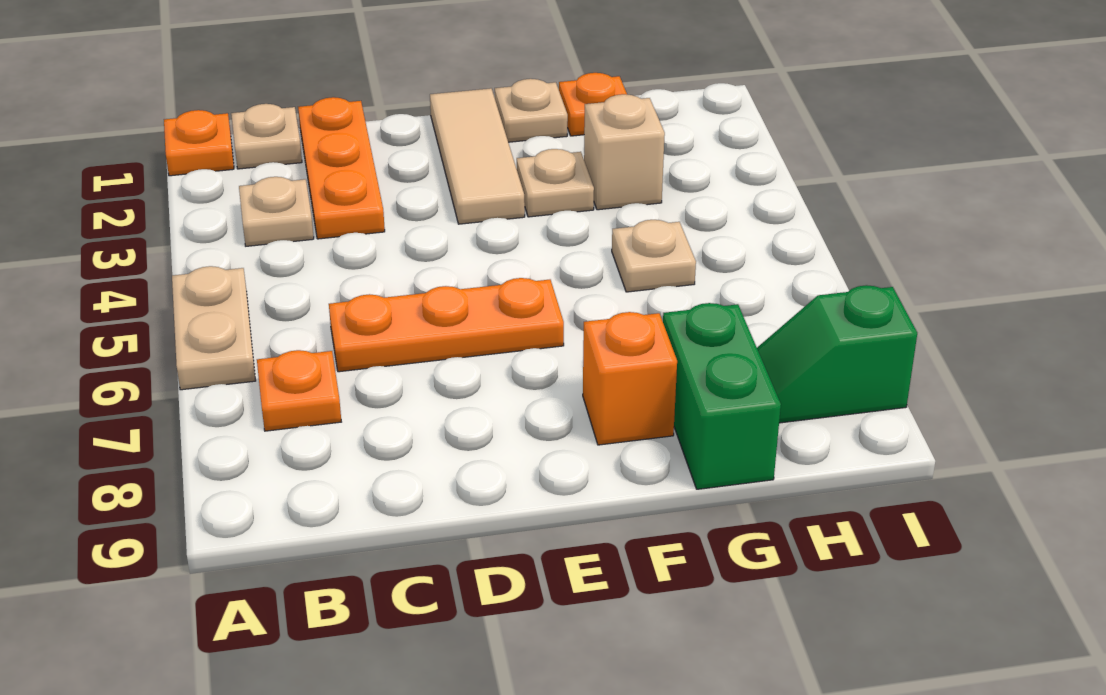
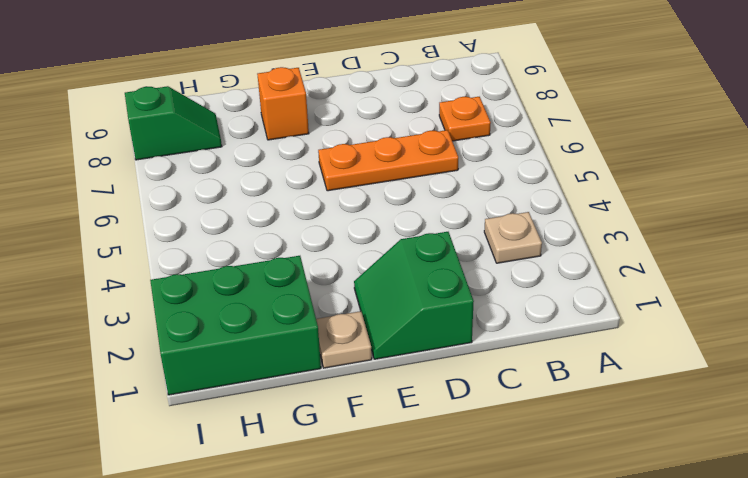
green slope D1:E2 level 1 top D -> tan tile E1:E3 level 1
green brick G1:I2 level 1 -> orange plate G1 level 1
none -> orange plate A1 level 1
none -> tan plate A5:A6 level 1
none -> tan plate B1 level 1

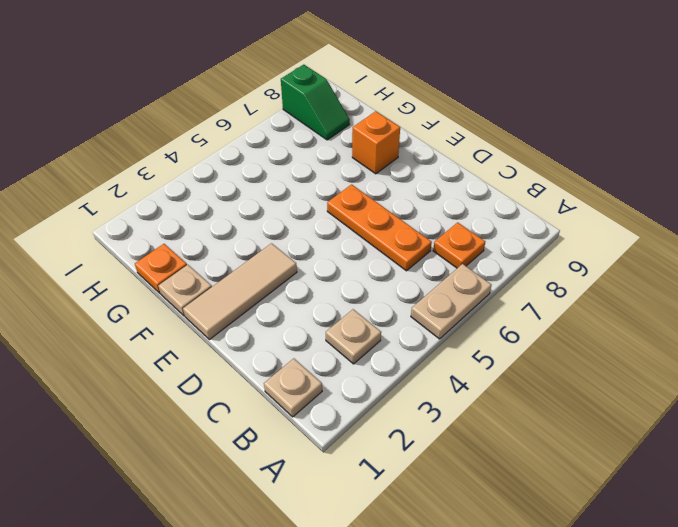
none -> orange plate A1 level 1
none -> orange plate C1:C3 level 1
none -> tan plate F3 level 1

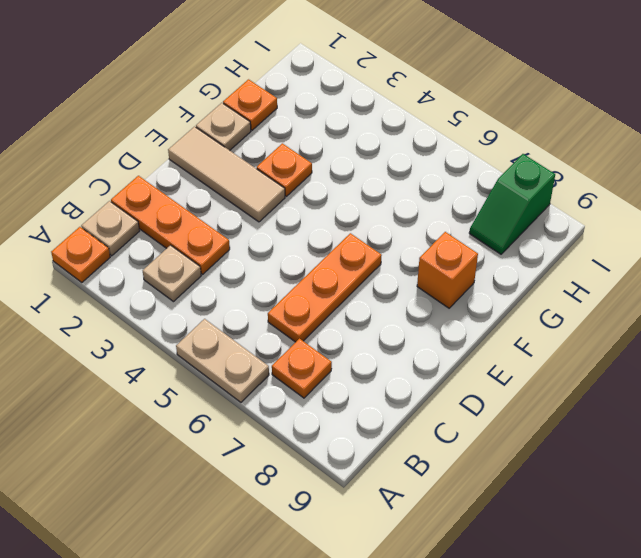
orange plate F3 level 1 -> tan plate F3 level 1
none -> tan brick G3 level 1
none -> tan plate G5 level 1
none -> green brick G8:G9 level 1

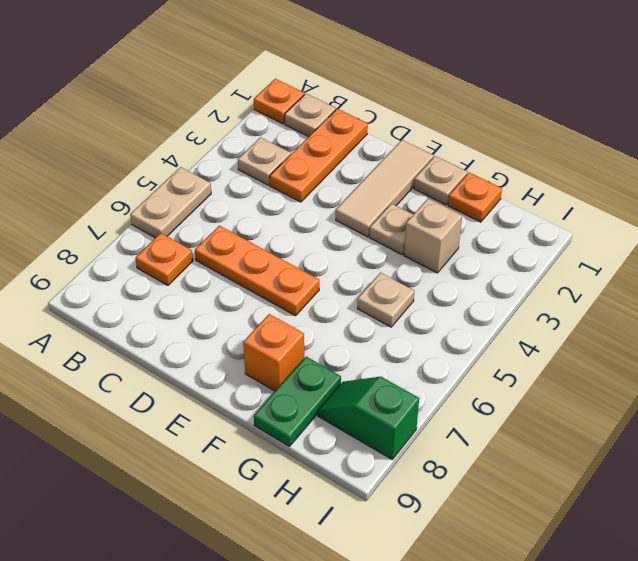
green plate G8:G9 level 1 -> green brick G8:G9 level 1

